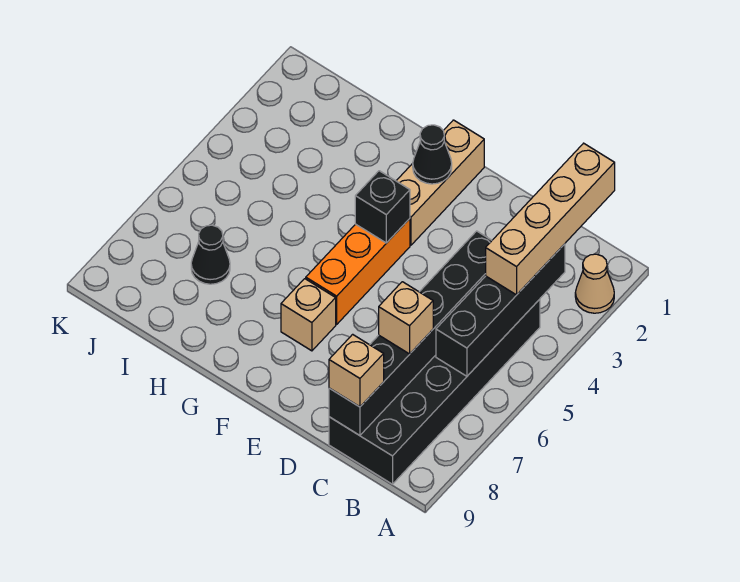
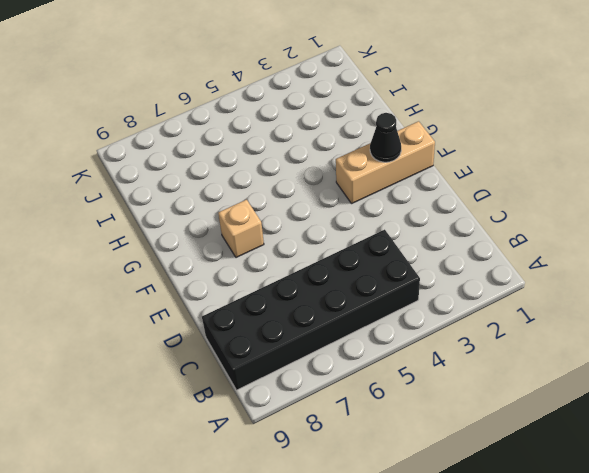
none -> tan cone A2 level 1
none -> orange brick F4:F6 level 1
none -> black cone I7 level 1

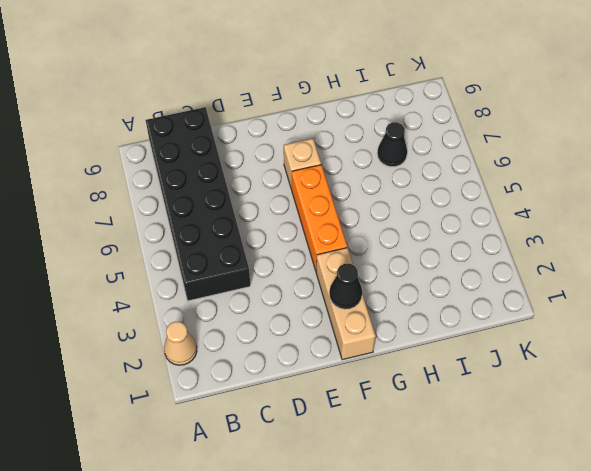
none -> black brick B3:B6 level 2
none -> black brick C4:C9 level 2
none -> black brick F4 level 2

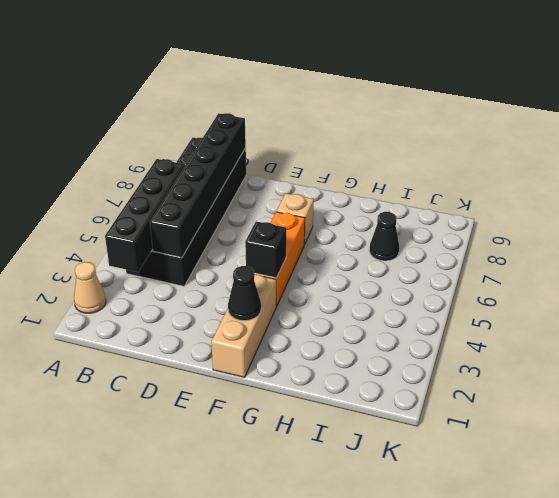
none -> tan brick B1:B4 level 3
none -> tan brick C7 level 3
none -> tan brick C9 level 3

